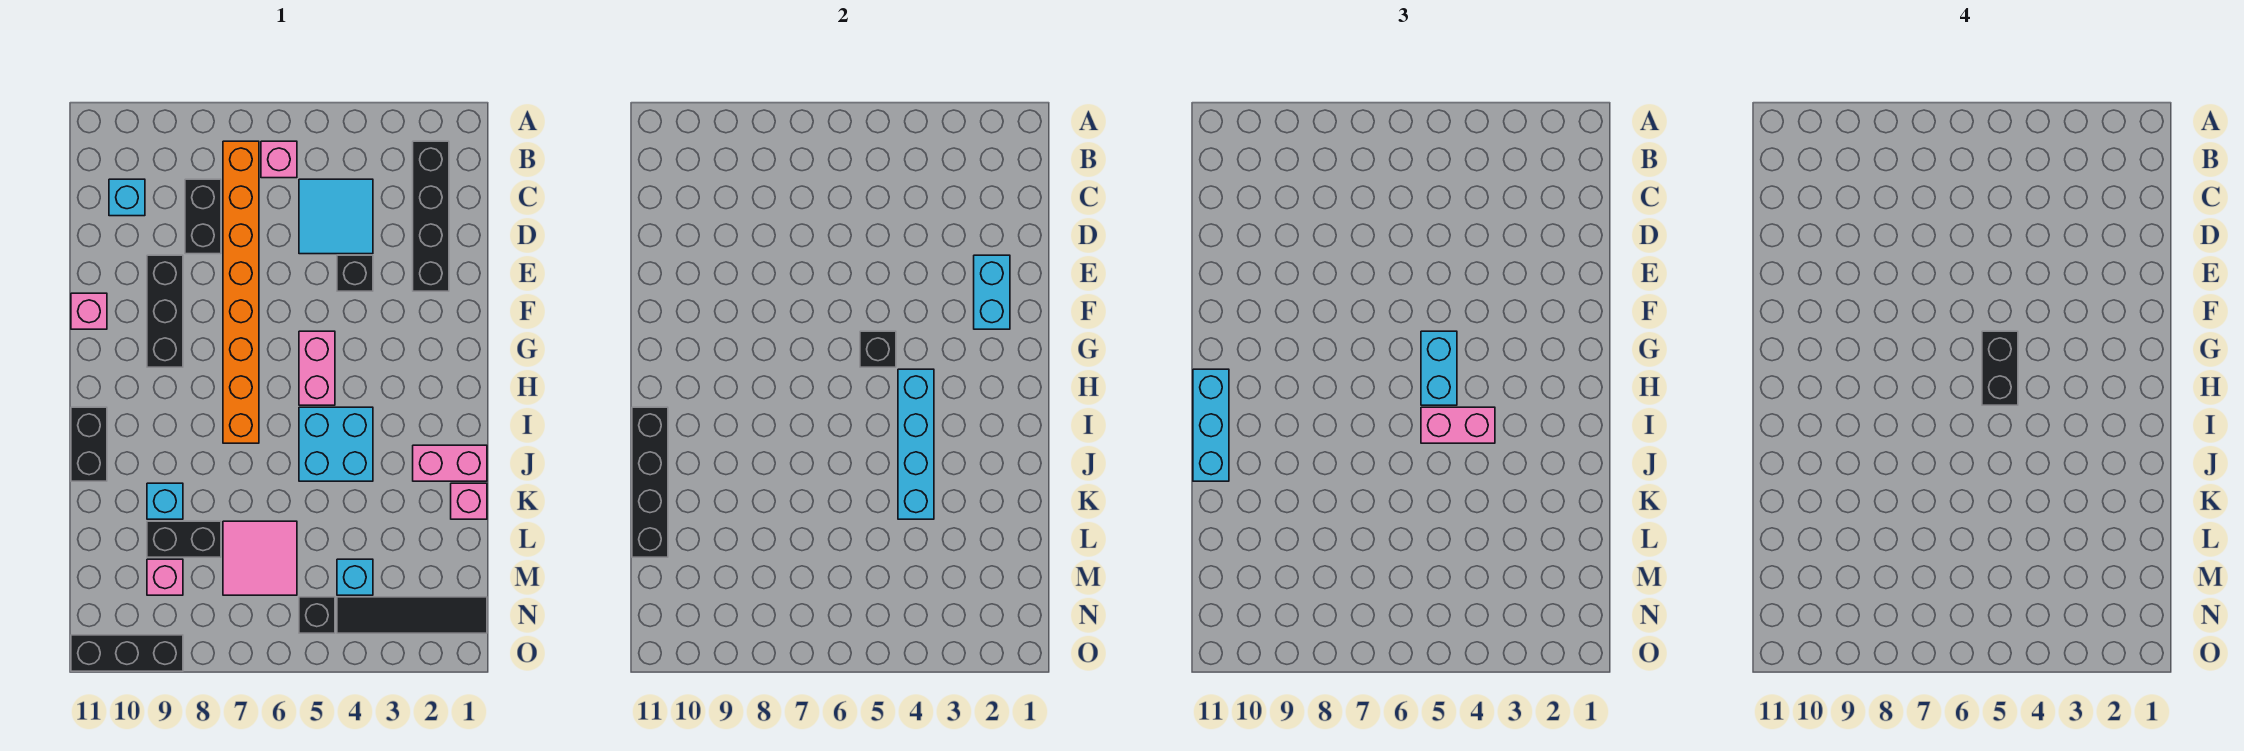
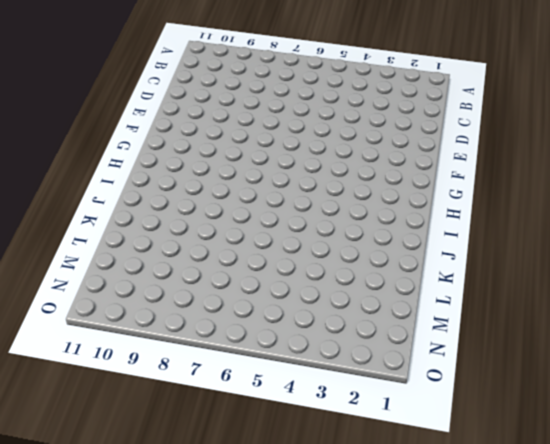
none -> black brick B2:E2 level 1
none -> pink brick B6 level 1
none -> orange brick B7:I7 level 1
none -> cyan tile C4:D5 level 1

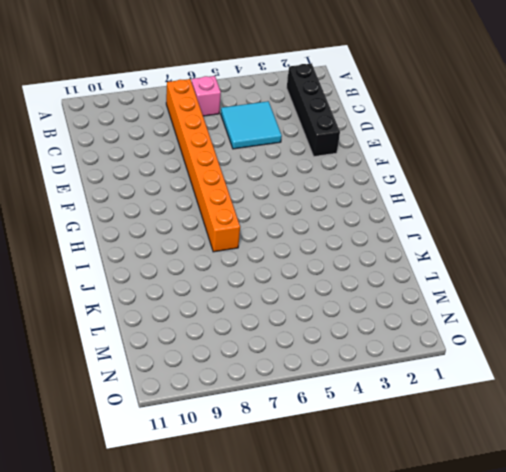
none -> black brick C8:D8 level 1
none -> cyan brick C10 level 1
none -> black brick E4 level 1
none -> black brick E9:G9 level 1

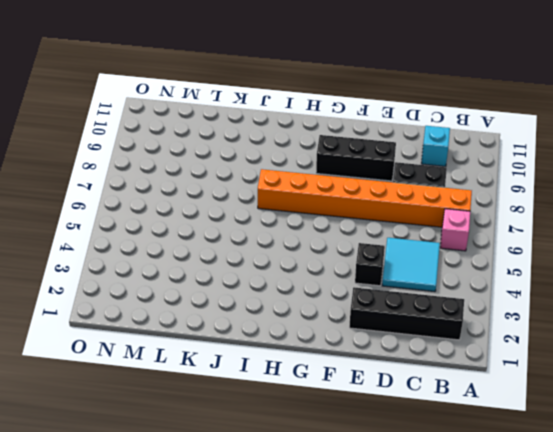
none -> pink brick F11 level 1
none -> pink brick G5:H5 level 1
none -> cyan brick I4:J5 level 1
none -> black brick I11:J11 level 1

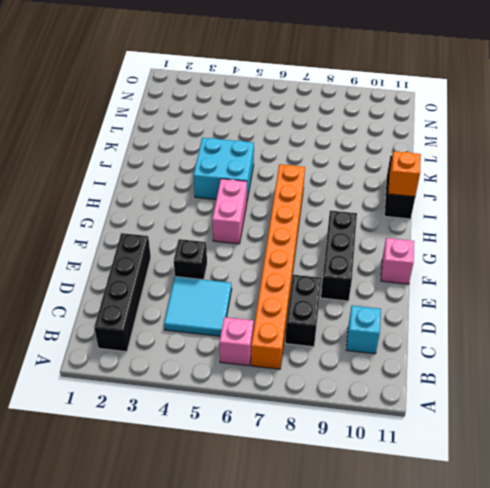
orange brick I11 level 2 -> black brick I11:L11 level 2
none -> pink brick J1:J2 level 1
none -> pink brick K1 level 1
none -> cyan brick K9 level 1
none -> pink tile L6:M7 level 1

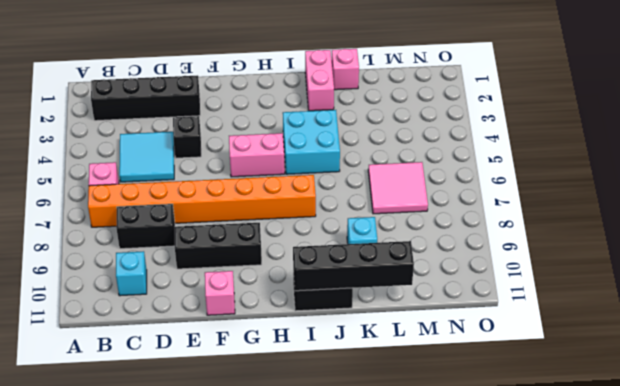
none -> black brick L8:L9 level 1
none -> cyan brick M4 level 1
none -> pink brick M9 level 1
none -> black tile N1:N4 level 1

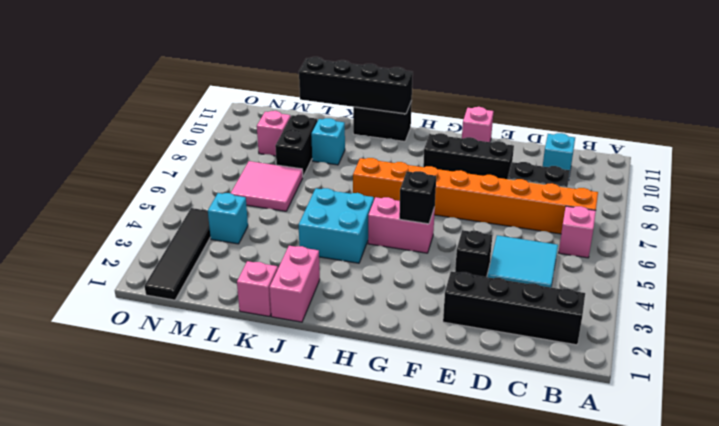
none -> black brick N5 level 1
none -> black brick O9:O11 level 1
none -> cyan brick E2:F2 level 2
none -> cyan brick H4:K4 level 2

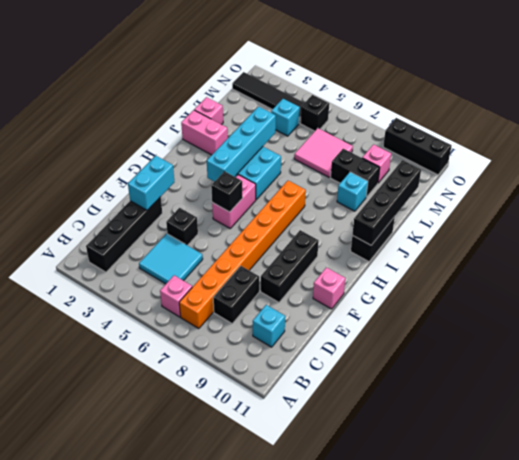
none -> cyan brick G5:H5 level 3
none -> cyan brick H11:J11 level 3
none -> pink brick I4:I5 level 3
none -> black brick G5:H5 level 4

